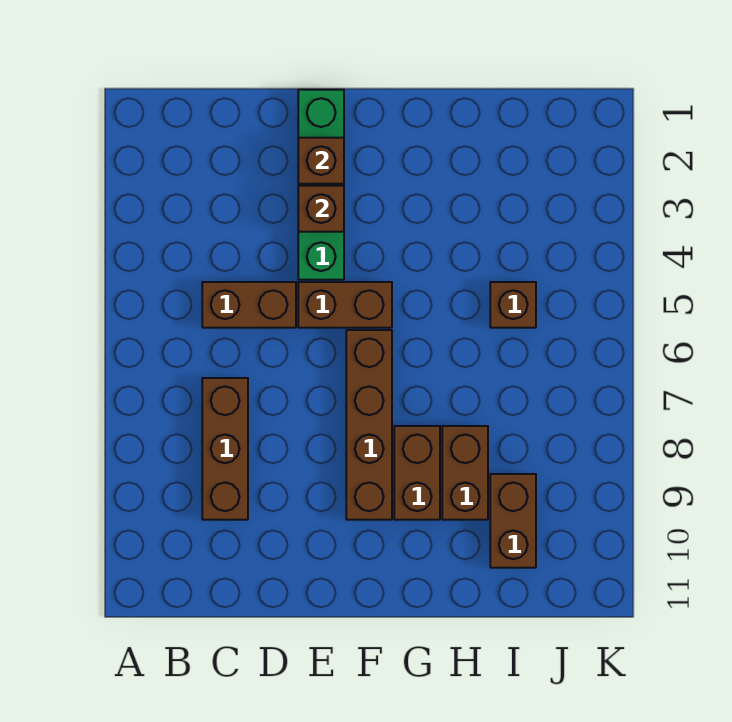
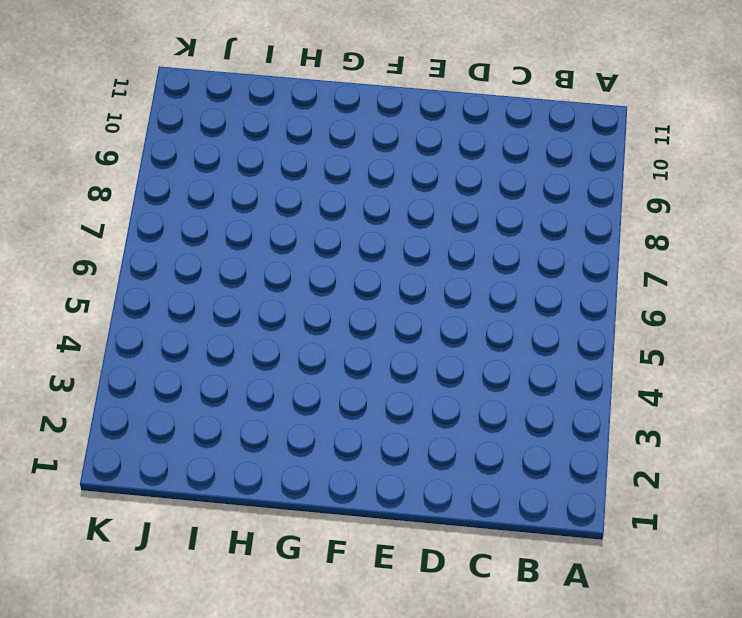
none -> brown brick C5:D5 level 1
none -> brown brick C7:C9 level 1

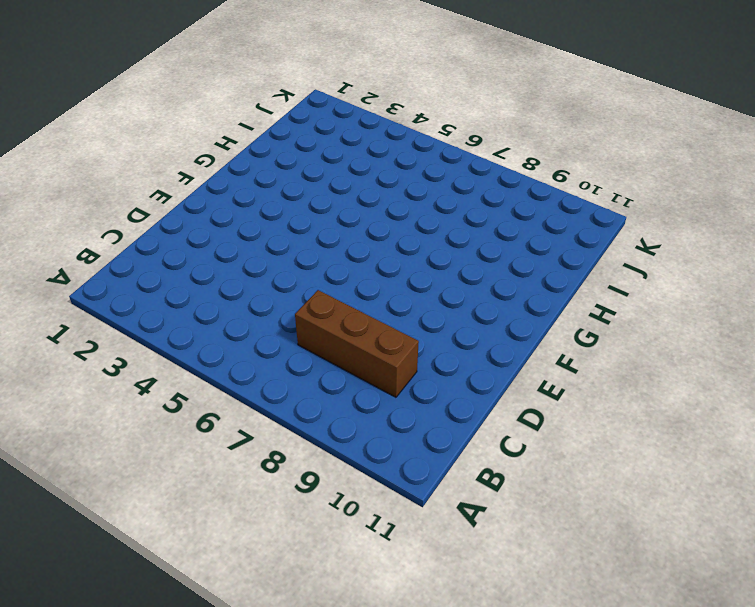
none -> brown brick C5:D5 level 1
none -> green brick E1:E4 level 1

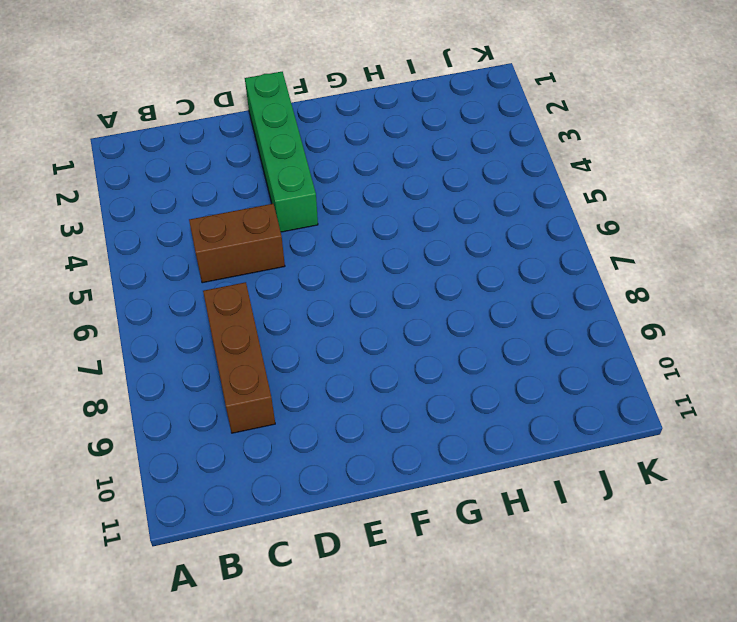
none -> brown brick E5:F5 level 1
none -> brown brick F6:F9 level 1

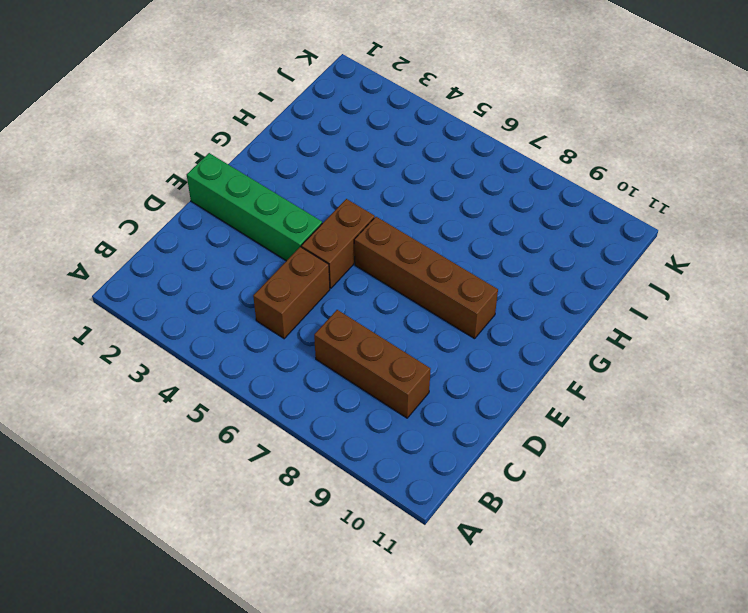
none -> brown brick G8:G9 level 1
none -> brown brick H8:H9 level 1

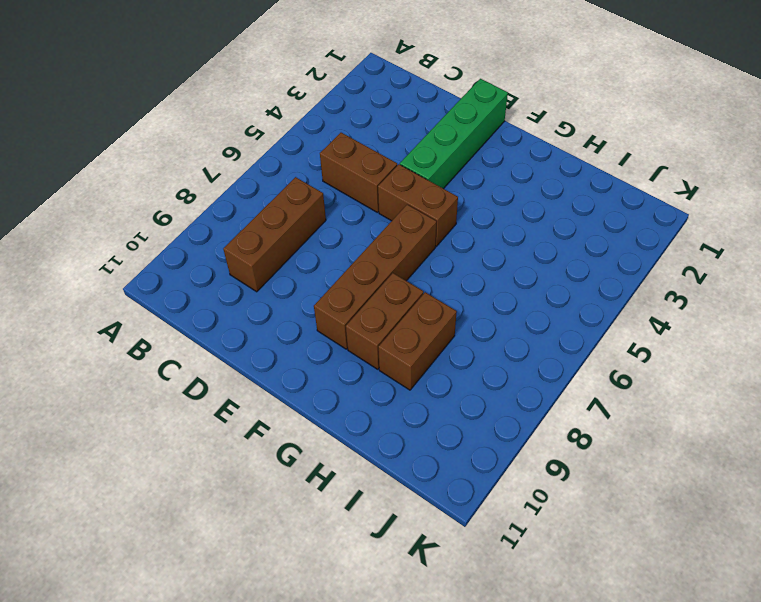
none -> brown brick I5 level 1
none -> brown brick I9:I10 level 1

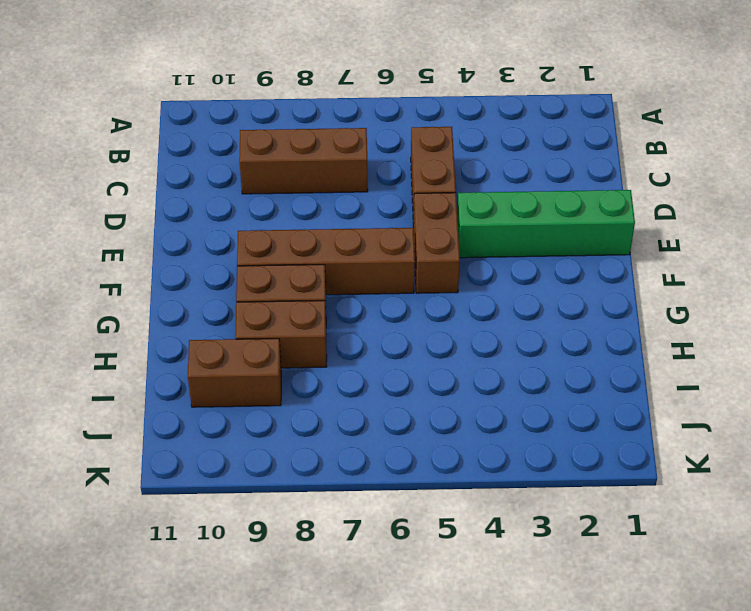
none -> brown brick I5 level 1
none -> brown brick E2 level 2

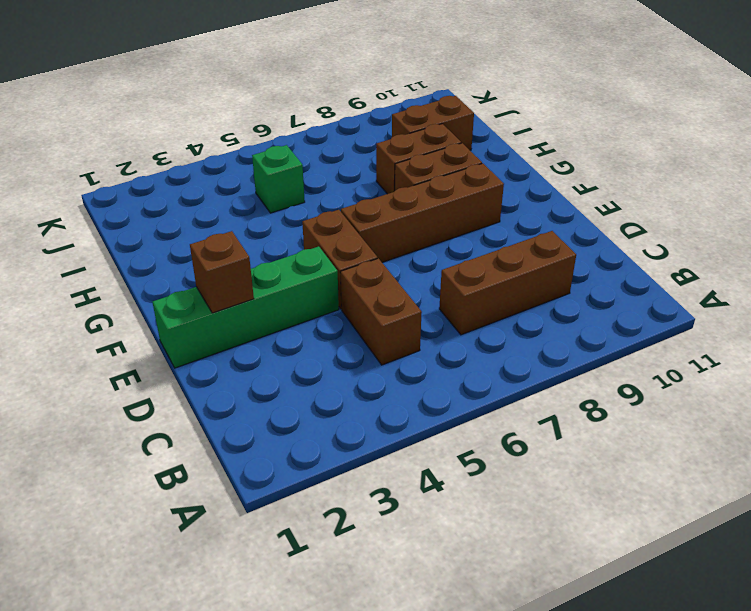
green brick I5 level 1 -> brown brick I5 level 1
none -> brown brick E3 level 2

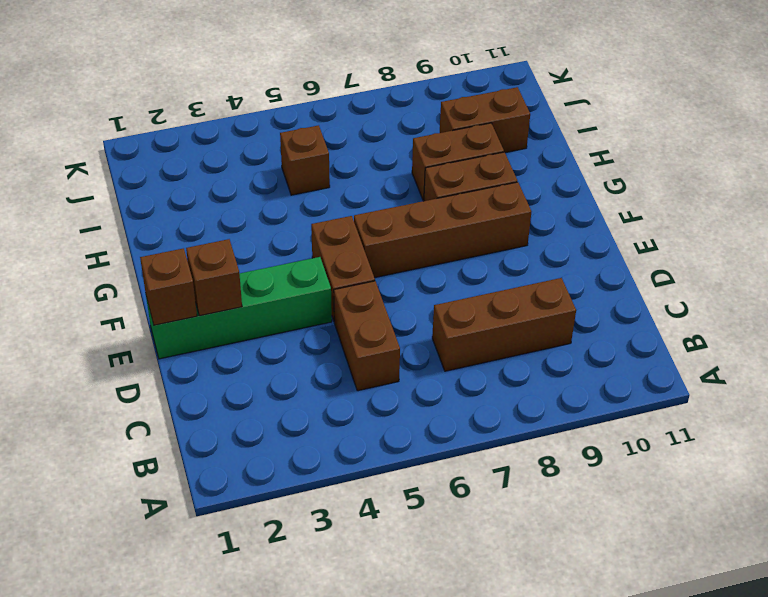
brown brick E1 level 2 -> brown brick E3 level 2

